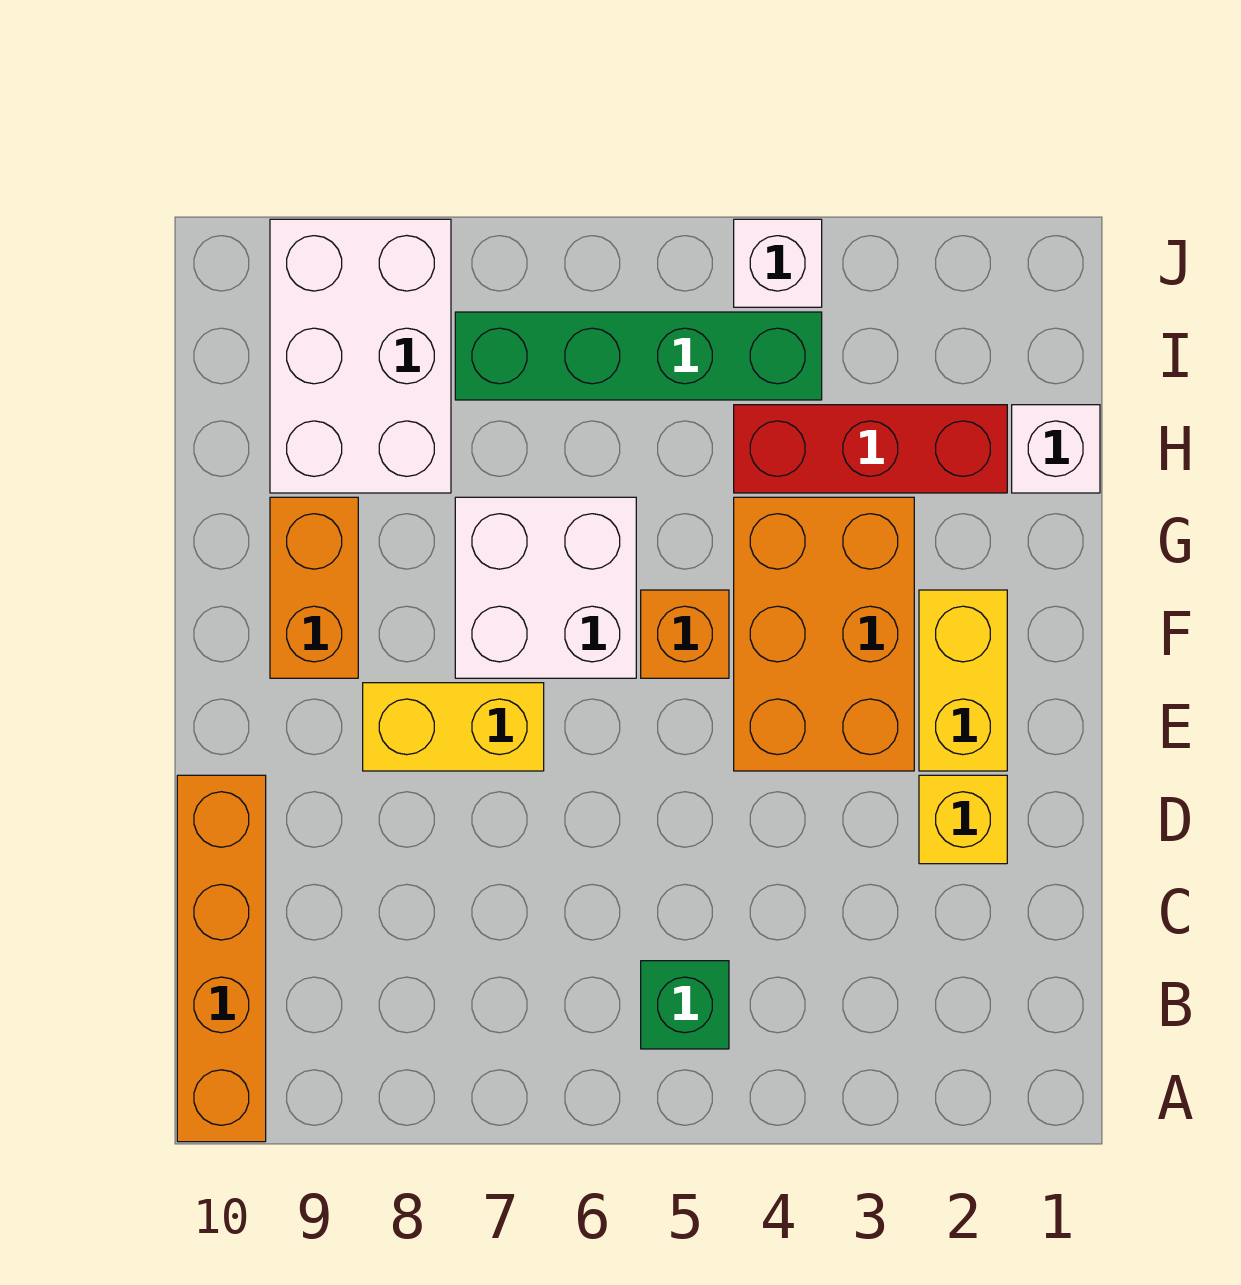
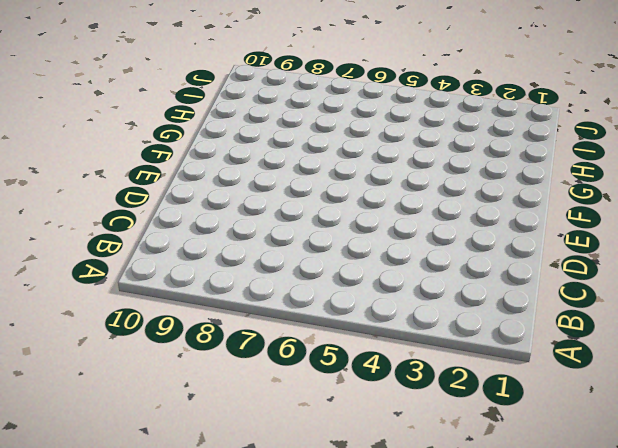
none -> orange brick A10:D10 level 1
none -> green brick B5 level 1
none -> yellow brick D2 level 1

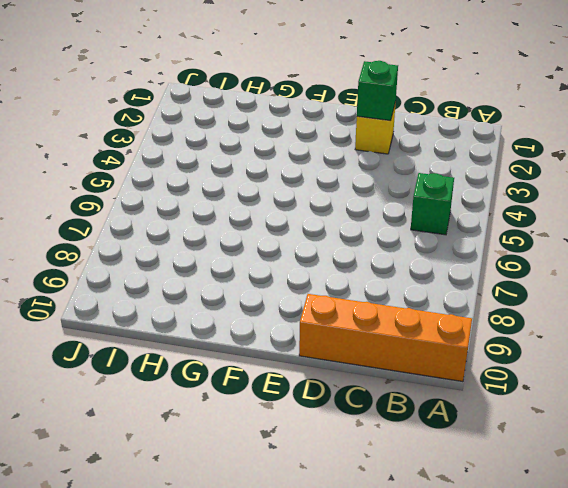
green brick D2 level 2 -> none
none -> yellow brick E2:F2 level 1
none -> orange brick E3:G4 level 1
none -> yellow brick E7:E8 level 1

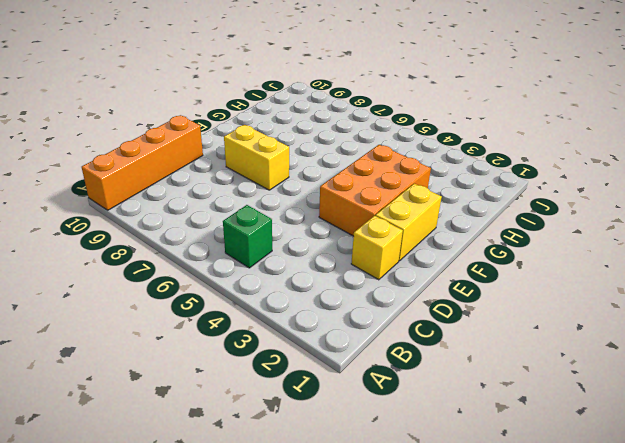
none -> orange brick F5 level 1
none -> white brick F6:G7 level 1
none -> orange brick F9:G9 level 1

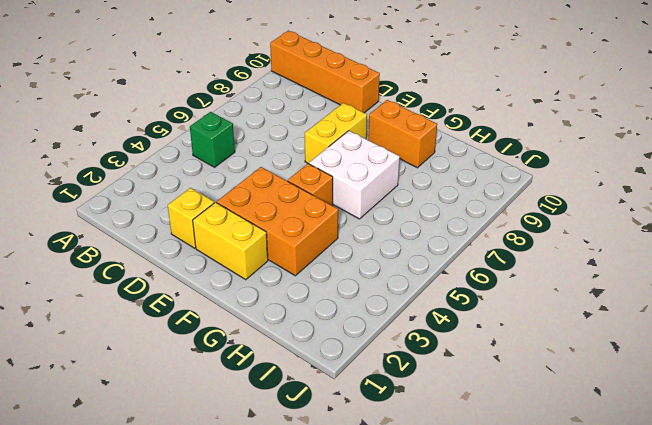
none -> white brick H1 level 1
none -> red brick H2:H4 level 1
none -> white brick H8:J9 level 1

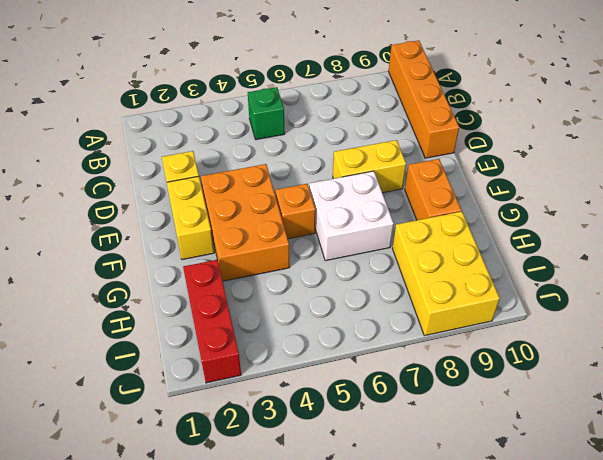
red brick H2:J2 level 1 -> red brick H2:H4 level 1
yellow brick H8:J9 level 1 -> white brick H8:J9 level 1
none -> white brick H1 level 1
none -> green brick I4:I7 level 1
none -> white brick J4 level 1

